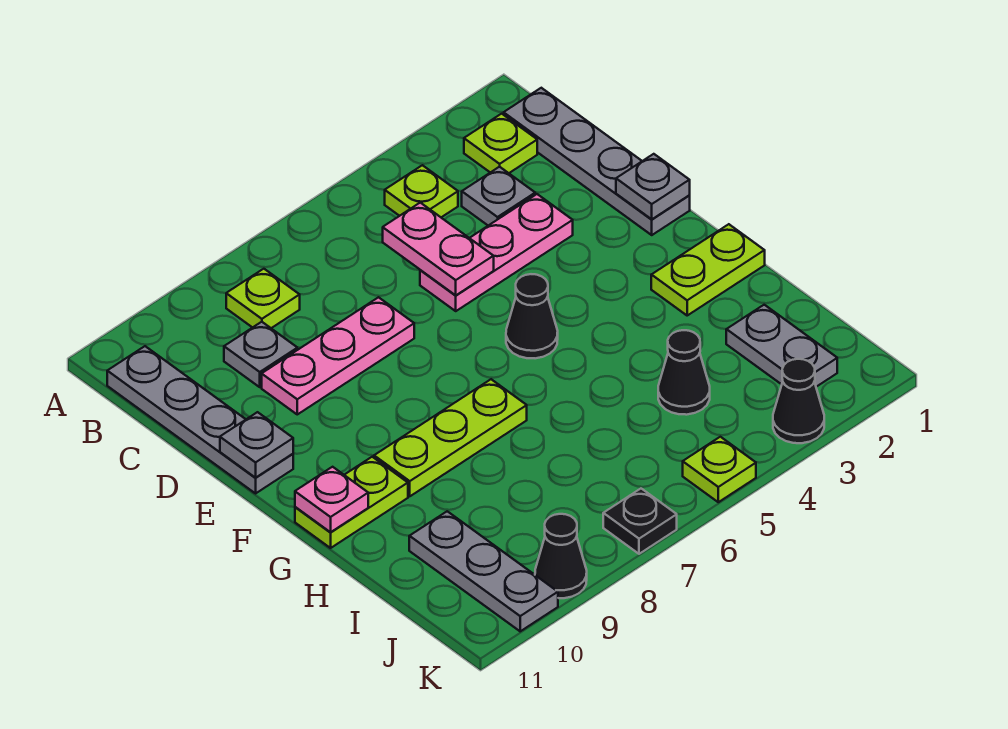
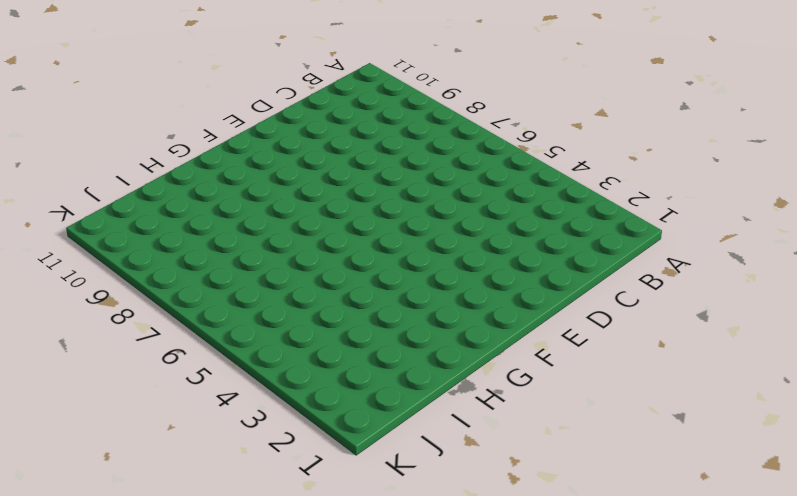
none -> grey plate B1:E1 level 1
none -> lime plate B2 level 1
none -> lime plate B4 level 1

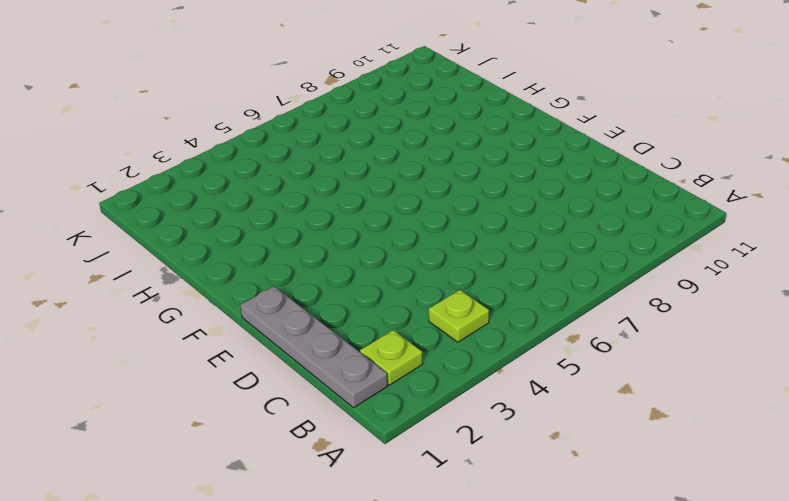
none -> lime plate B8 level 1
none -> grey plate B11:E11 level 1
none -> grey plate C3 level 1

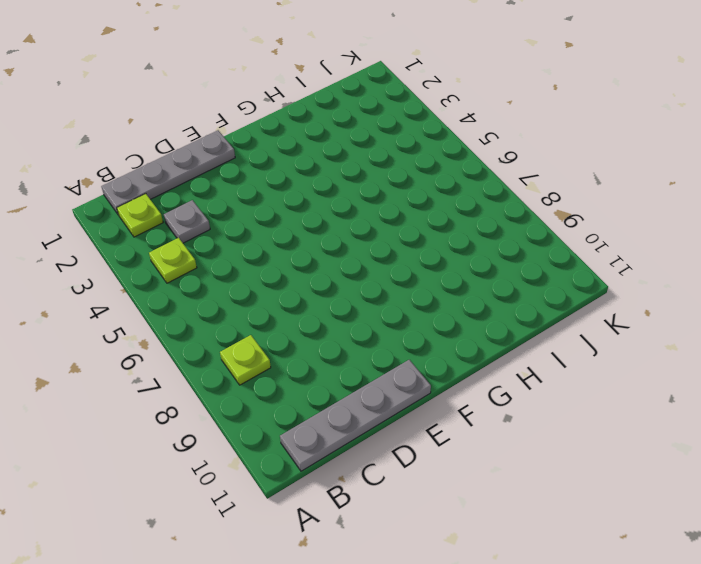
none -> grey plate C9 level 1
none -> pink plate D3:D5 level 1
none -> pink plate D7:D9 level 1

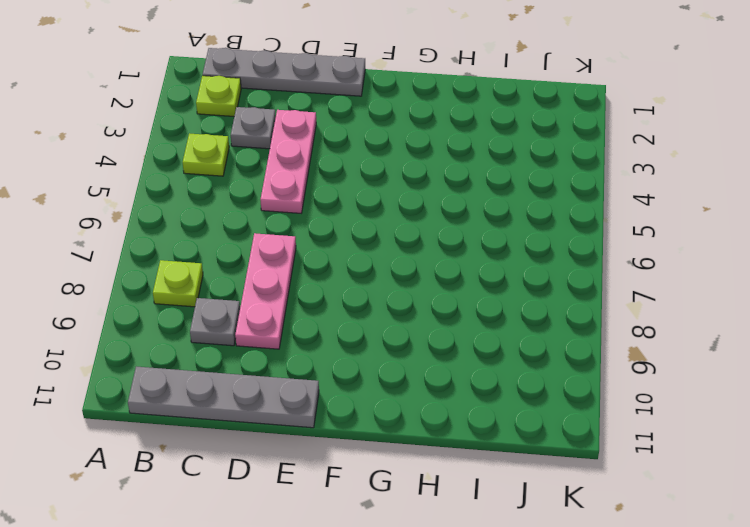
none -> black cone F5 level 1
none -> lime plate G1:G2 level 1
none -> lime plate G7:G9 level 1

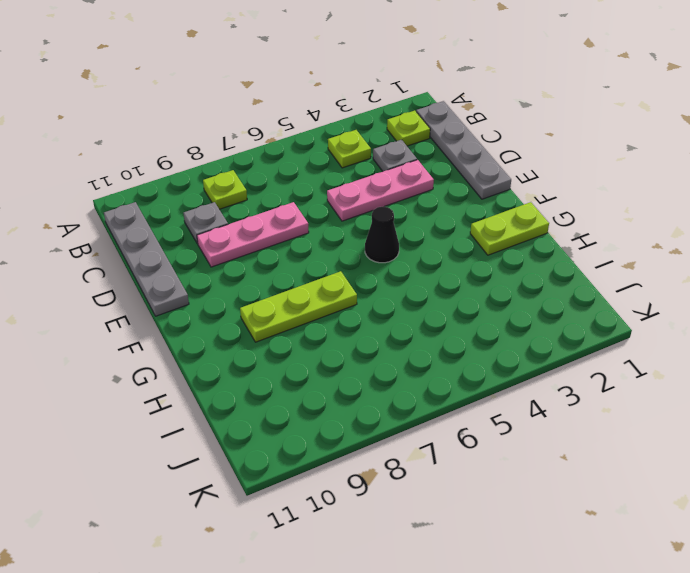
none -> lime plate G10:G11 level 1
none -> grey plate I2:J2 level 1
none -> black cone I4 level 1

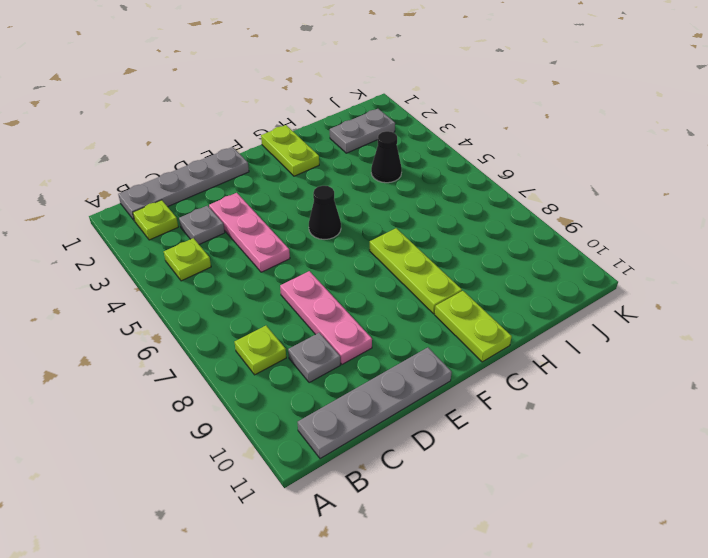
none -> grey plate I10:K10 level 1
none -> black cone K3 level 1
none -> lime plate K5 level 1

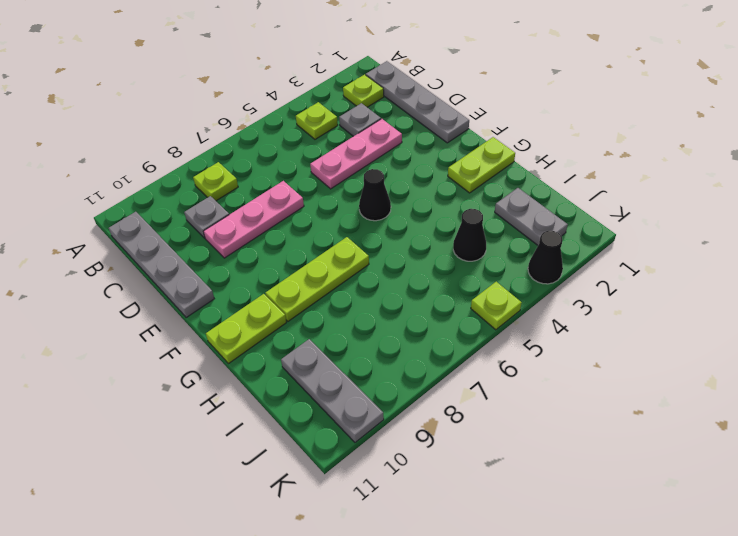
none -> black plate K7 level 1
none -> black cone K9 level 1
none -> pink plate C5:D5 level 2

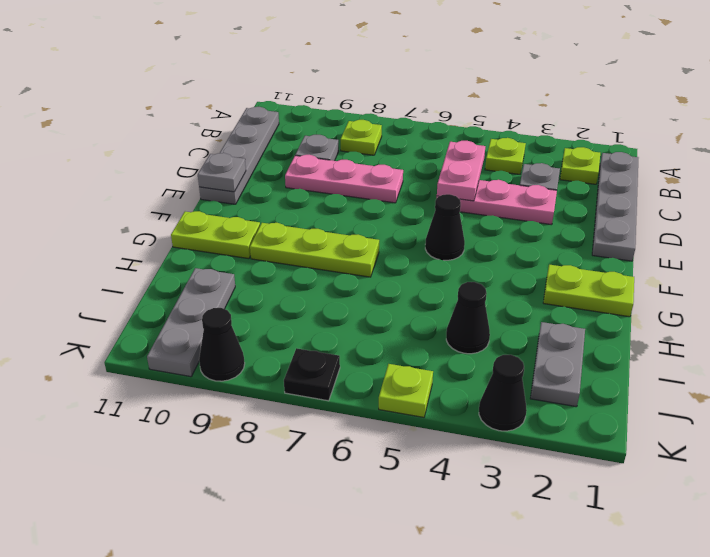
none -> grey plate E1 level 2
none -> pink plate G11 level 2

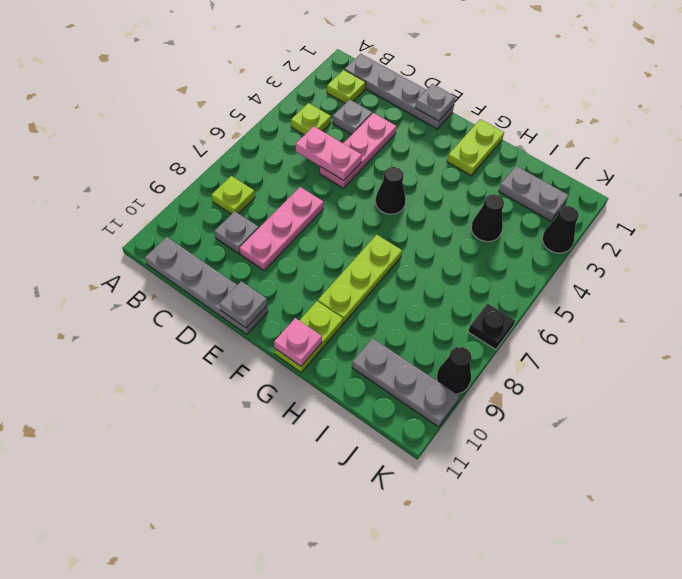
none -> lime plate K5 level 1

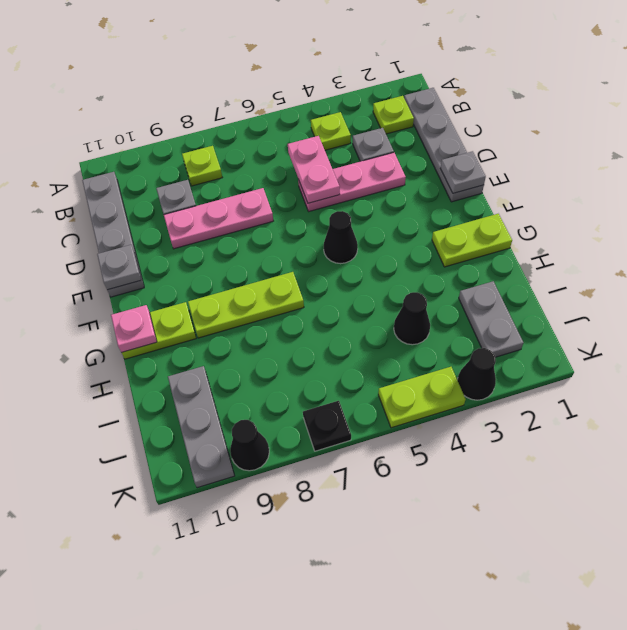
lime plate K4:K5 level 1 -> lime plate K5 level 1

